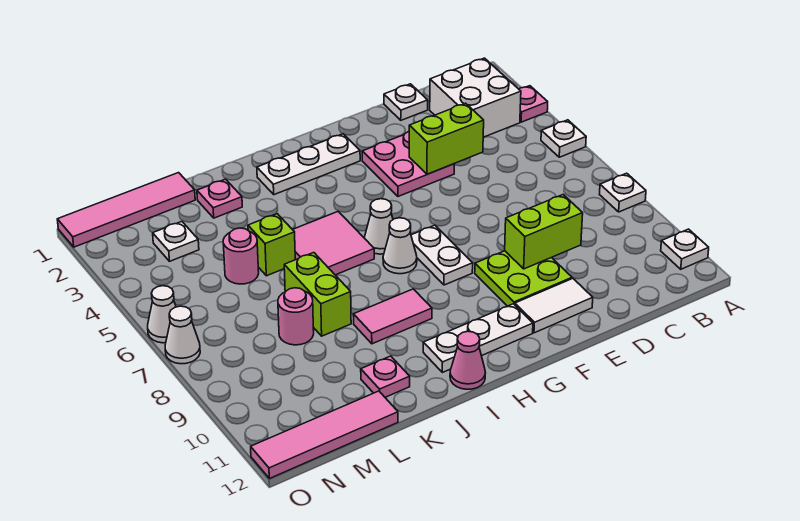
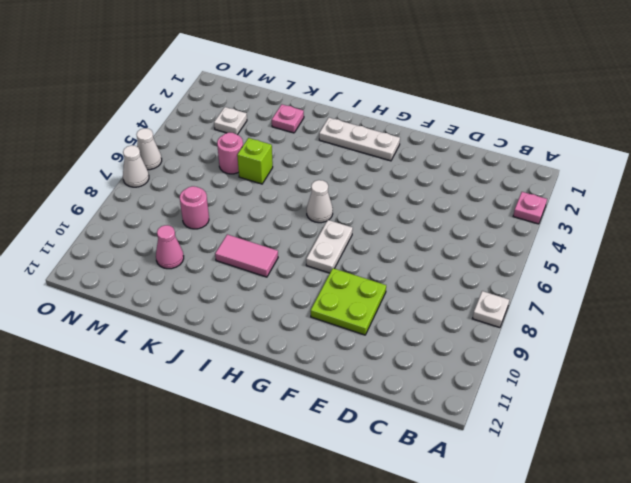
pink cone L10 level 1 -> pink cone I12 level 1
none -> white plate A5 level 1
none -> white plate A11 level 1
none -> white brick B2:C3 level 1
none -> white plate D1 level 1

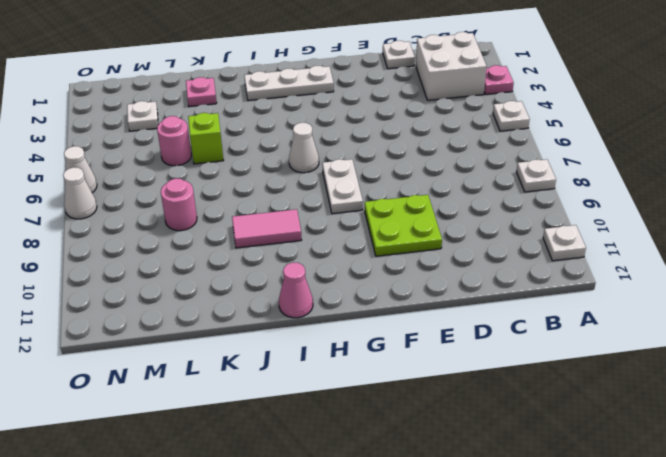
none -> pink plate E3:F4 level 1
none -> white tile E11:F11 level 1
none -> white plate G11:I11 level 1
none -> white cone H7 level 1

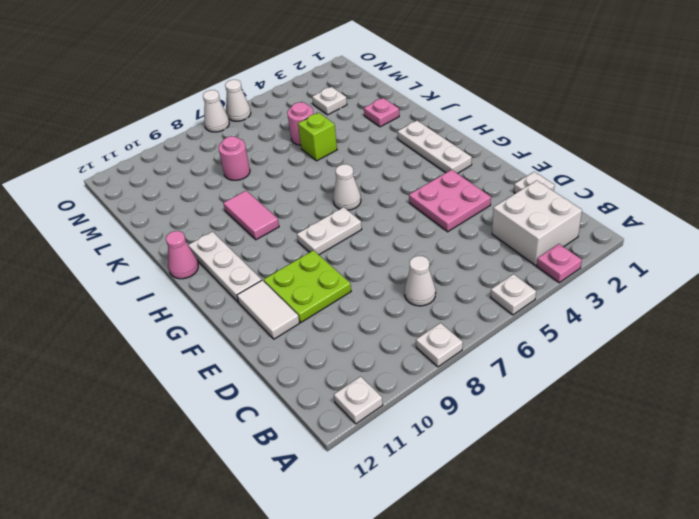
white cone C7 level 1 -> white cone H7 level 1
none -> pink tile I5:J6 level 1
none -> lime brick K7:K8 level 1
none -> pink plate K11 level 1
none -> pink tile L1:O1 level 1

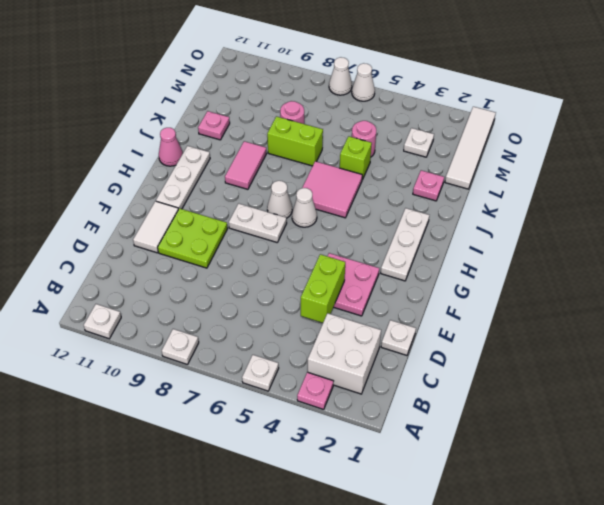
white tile L1:O1 level 1 -> pink tile L1:O1 level 1
none -> pink tile L12:O12 level 1
none -> lime brick D9:E9 level 2

